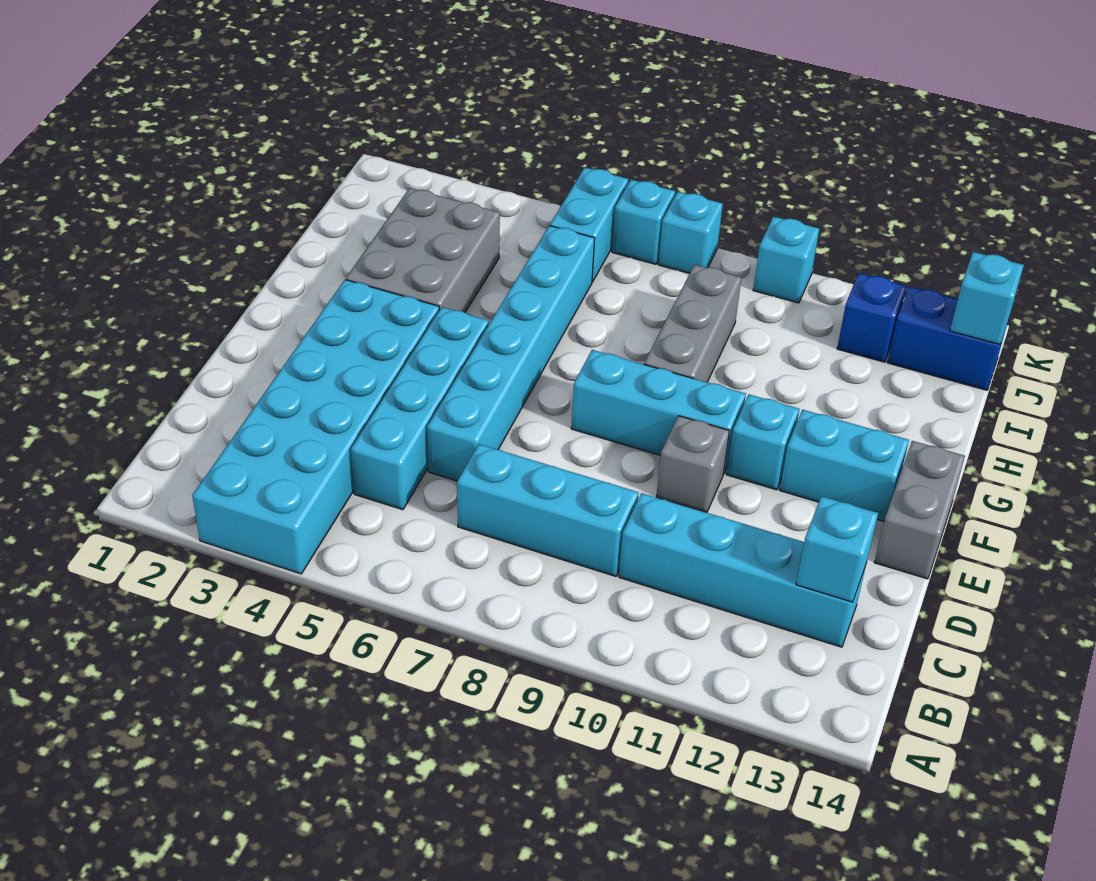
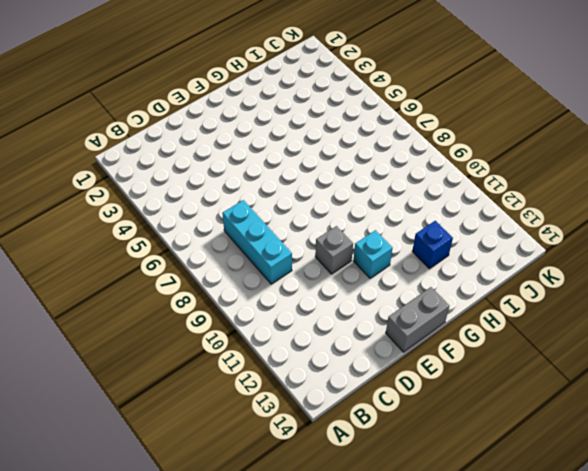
blue brick H12 level 1 -> blue brick J12 level 1
none -> cyan brick A3:F4 level 1
none -> cyan brick C5:F5 level 1
none -> cyan brick C10:C13 level 1

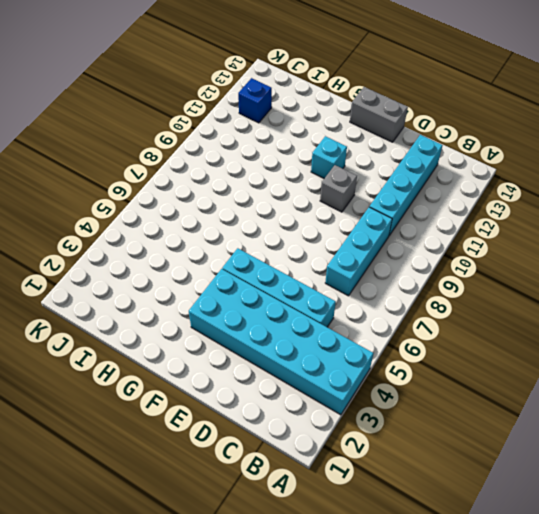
none -> cyan brick D6:I6 level 1
none -> cyan brick F8:F10 level 1
none -> cyan brick F12:F13 level 1

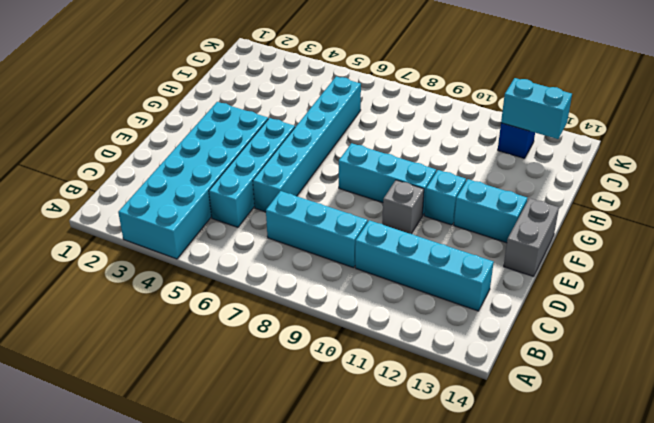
cyan brick J12:J13 level 2 -> cyan brick J6:K6 level 1
none -> grey brick G3:I4 level 1
none -> grey brick G9:I9 level 1
none -> blue brick J13:J14 level 1

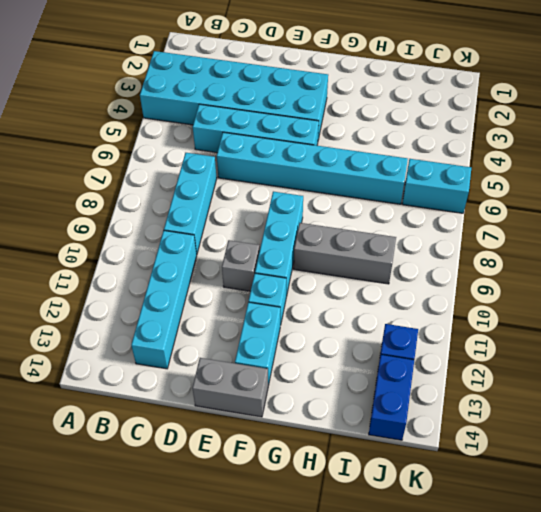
none -> grey brick G3:I4 level 1
none -> cyan brick K7 level 1
none -> cyan brick K8 level 1

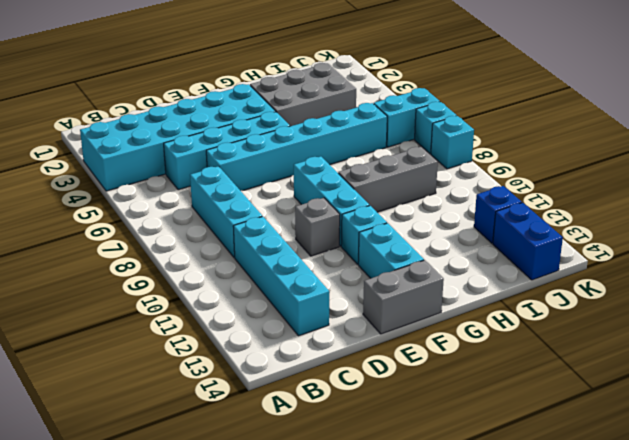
none -> cyan brick K10 level 1
none -> cyan brick C13 level 2
none -> cyan brick J14 level 2

